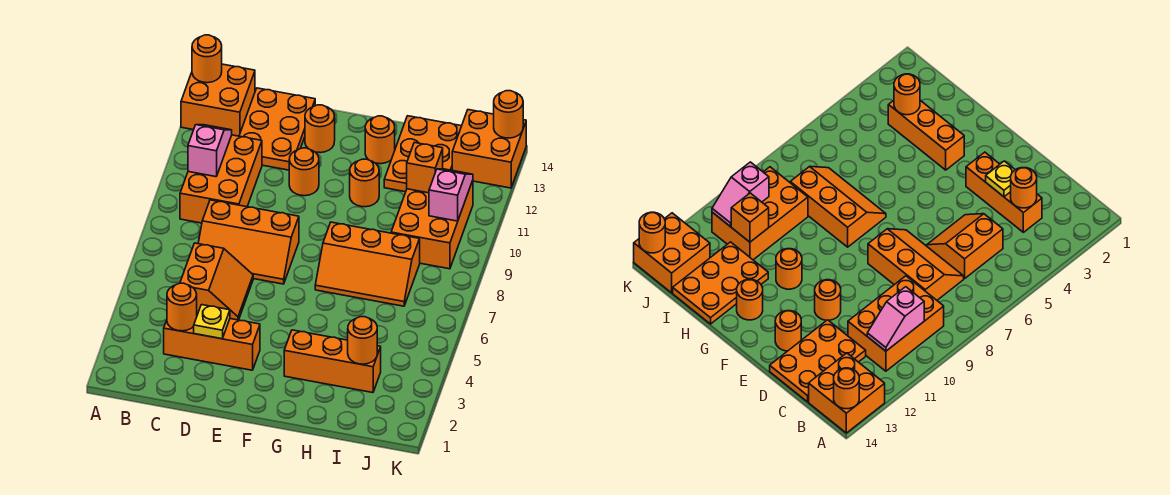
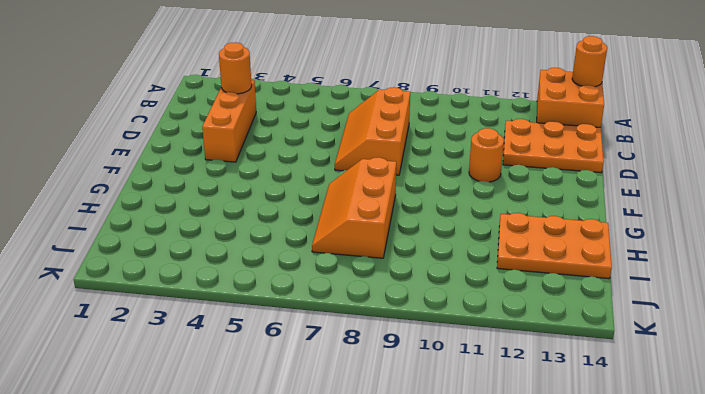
none -> orange brick B9:C11 level 1
none -> orange slope C5:D6 level 1 top C
none -> orange round brick E13 level 1

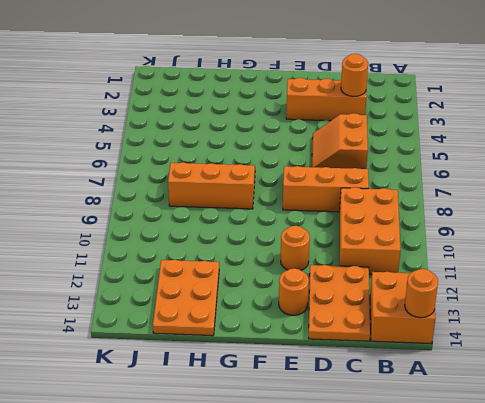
none -> orange brick G3:I3 level 1
none -> orange round brick G11 level 1
none -> orange round brick G13 level 1

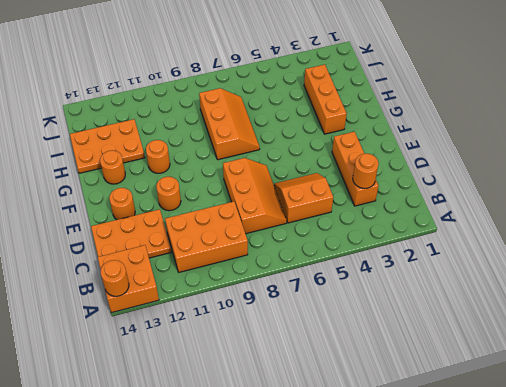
none -> orange brick I9:J11 level 1
none -> orange brick J13:K14 level 1
none -> pink slope B10:B11 level 2 top 10

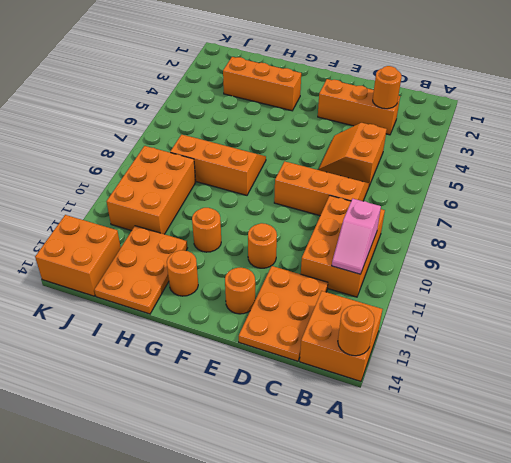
none -> yellow plate D3 level 2
none -> orange round brick I3 level 2
none -> orange brick I11 level 2

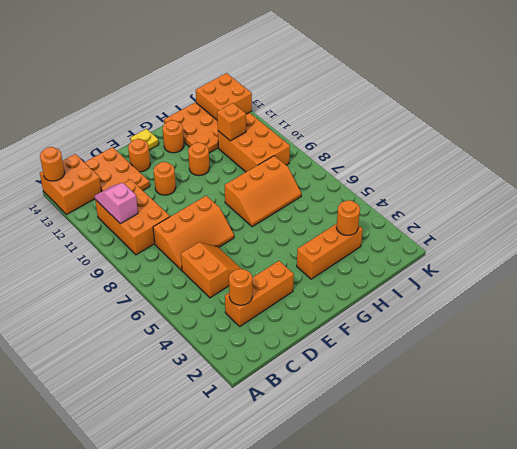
yellow plate F14 level 1 -> yellow plate D3 level 2
none -> pink slope J10:J11 level 2 top 10
none -> orange round brick K14 level 2

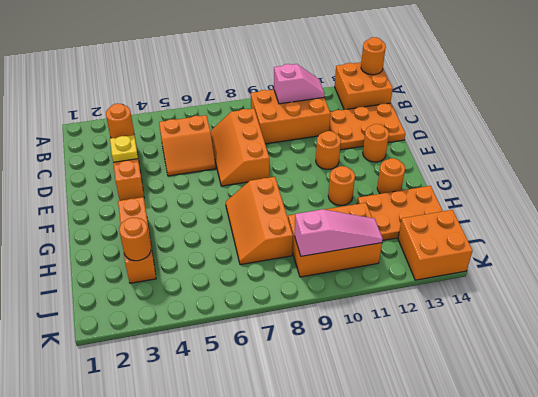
pink slope J9:J11 level 2 top 9 -> pink slope J10:J11 level 2 top 10
none -> orange brick I11 level 2
none -> orange round brick K14 level 2

